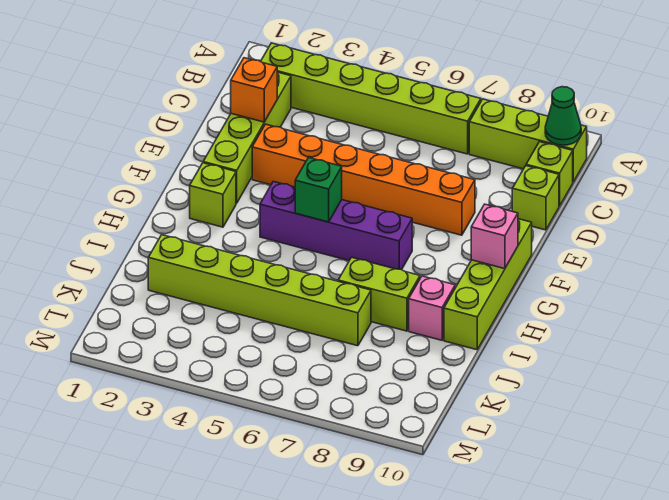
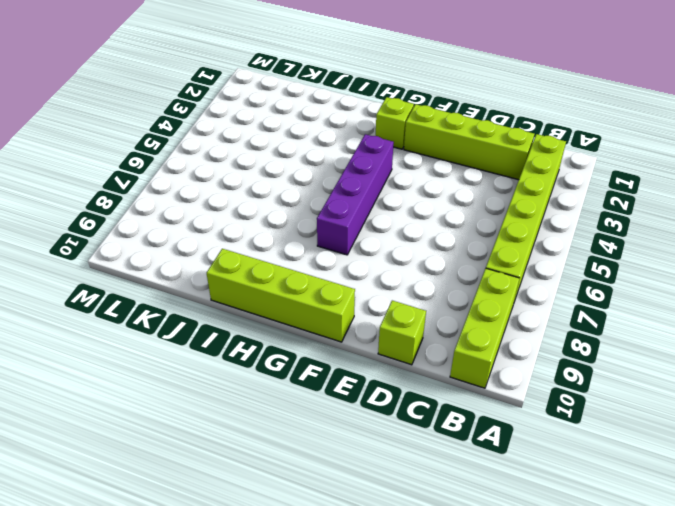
none -> lime brick C10 level 1
none -> orange brick E3:E8 level 1
none -> lime brick I7:I8 level 1

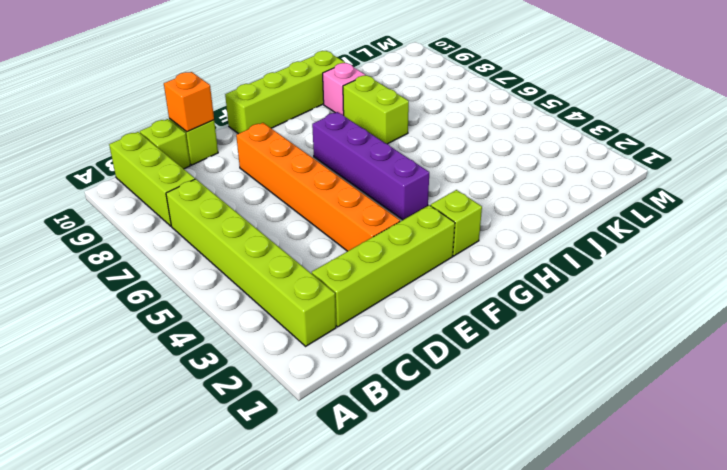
orange brick D10 level 2 -> orange brick D2 level 2
none -> lime brick J2:J7 level 1
none -> green cone B10 level 2
none -> green brick G5 level 2

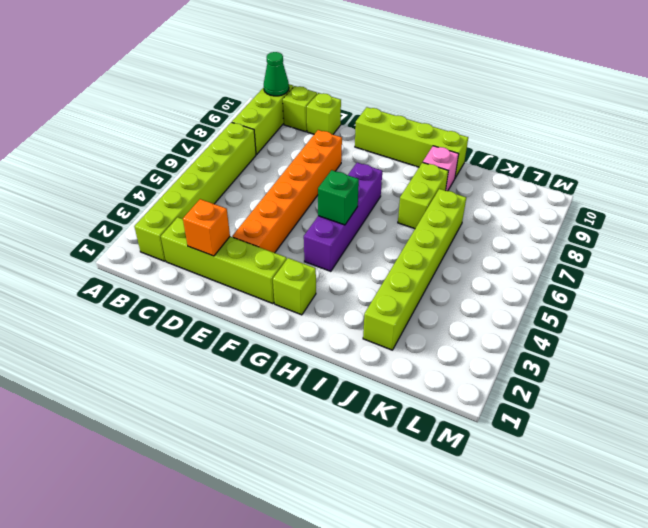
none -> pink brick G10 level 2

